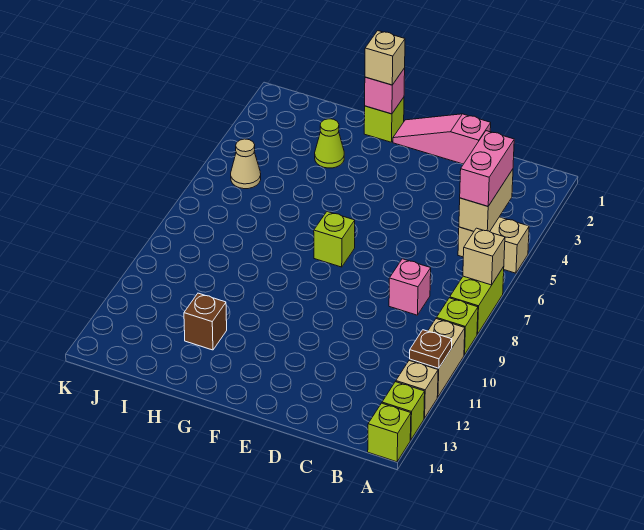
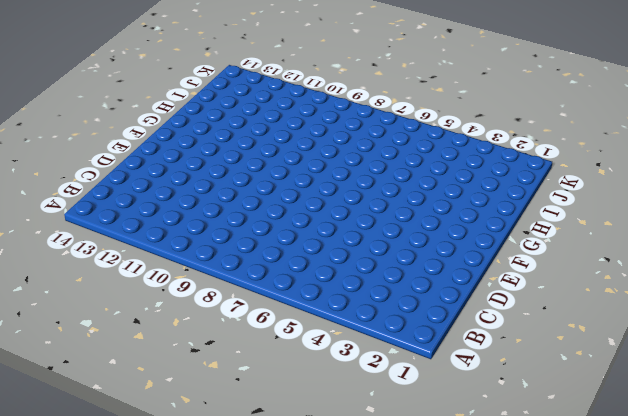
none -> tan brick A5:B5 level 1
none -> lime brick A7:A8 level 1
none -> lime brick A9 level 1

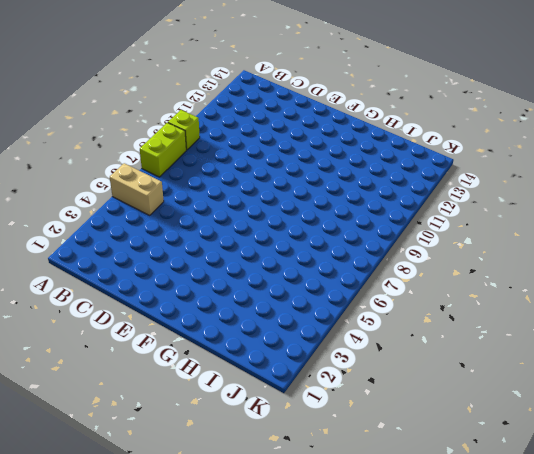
none -> tan brick A10:A11 level 1
none -> tan brick A12 level 1
none -> lime brick A13 level 1

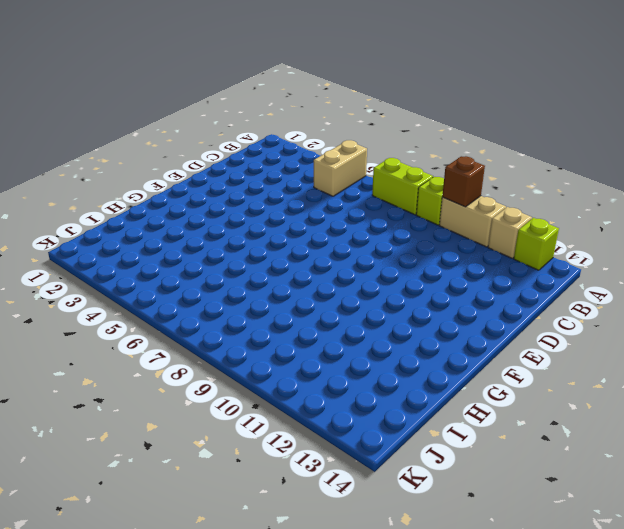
brown brick A10 level 2 -> brown brick H12 level 1
none -> lime brick A14 level 1
none -> pink brick C8 level 1
none -> pink slope D1:F1 level 1 top D

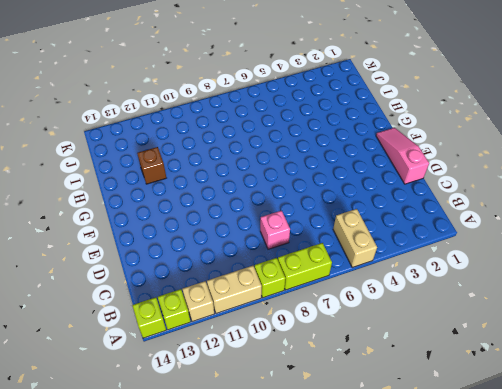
none -> lime brick F7 level 1
none -> lime brick G1 level 1
none -> lime cone H3 level 1

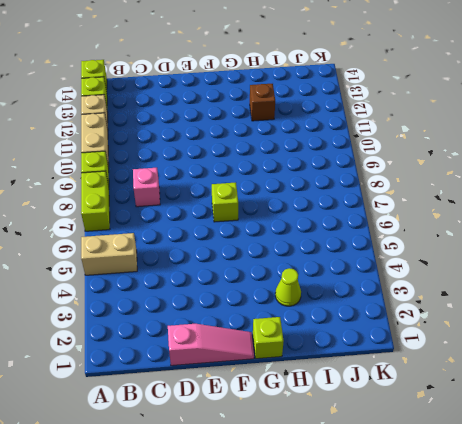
none -> tan cone J5 level 1
none -> tan brick A7 level 2
none -> brown plate A11 level 2

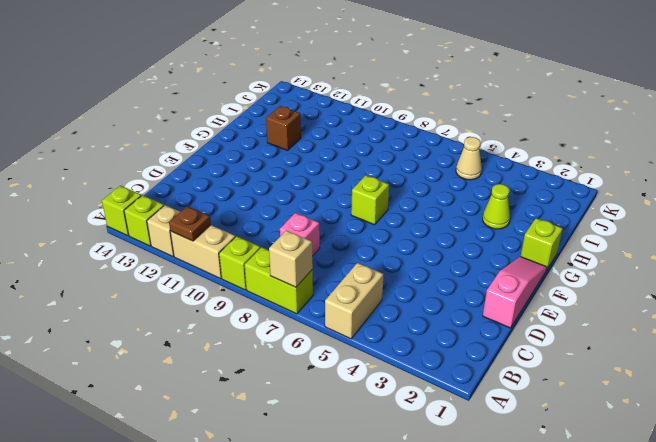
none -> tan brick B4:B5 level 2
none -> pink brick G1 level 2
none -> pink brick B4:B5 level 3

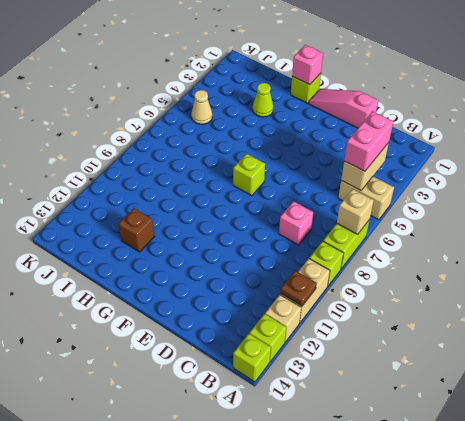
none -> tan brick G1 level 3

